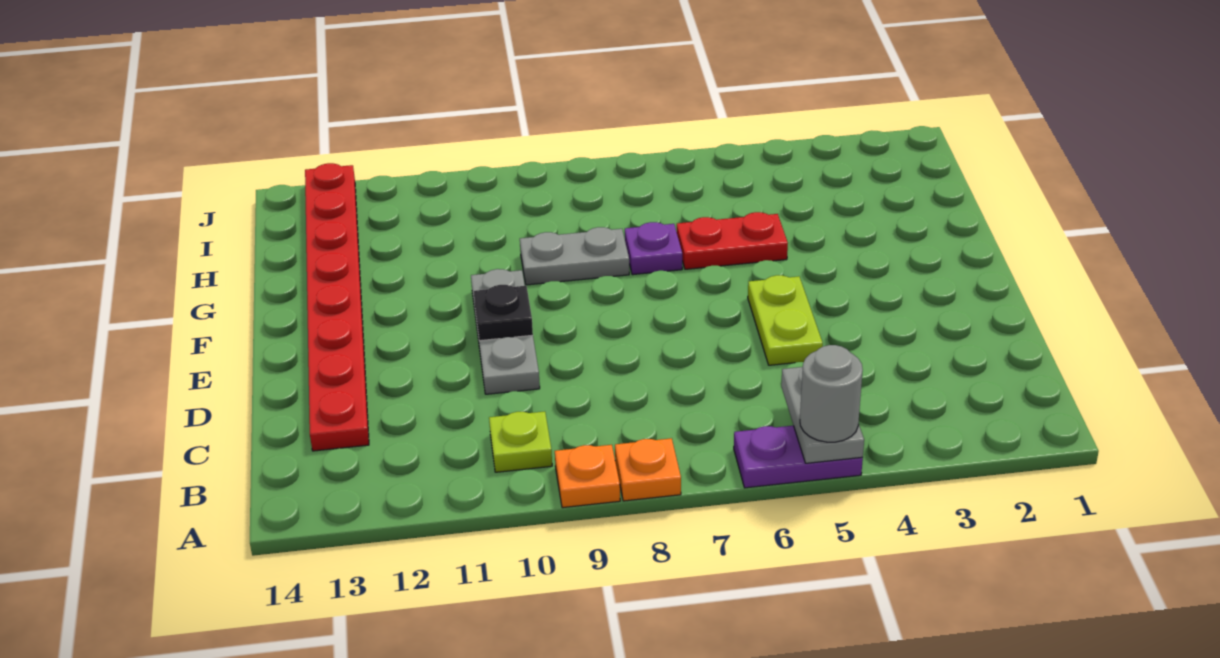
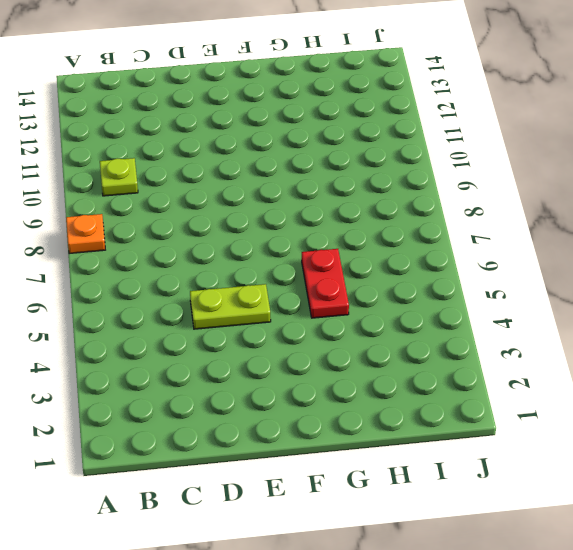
none -> purple plate A5:A6 level 1
none -> orange plate A9 level 1
none -> red plate C13:J13 level 1

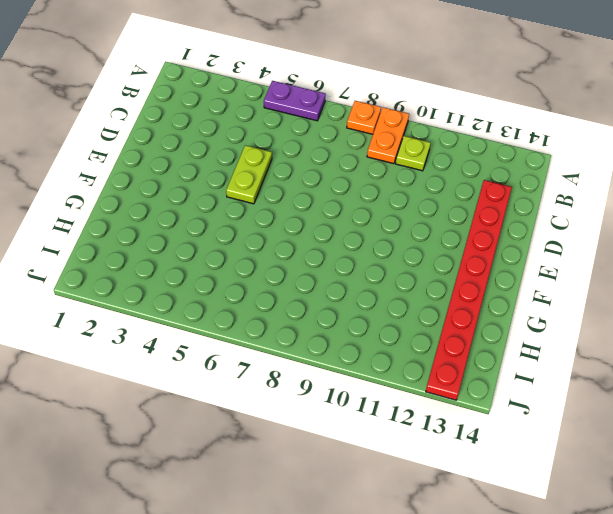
orange plate A9:B9 level 1 -> orange plate A9 level 1
none -> grey plate D10:F10 level 1
none -> red plate G5:G6 level 1
none -> purple plate G7 level 1

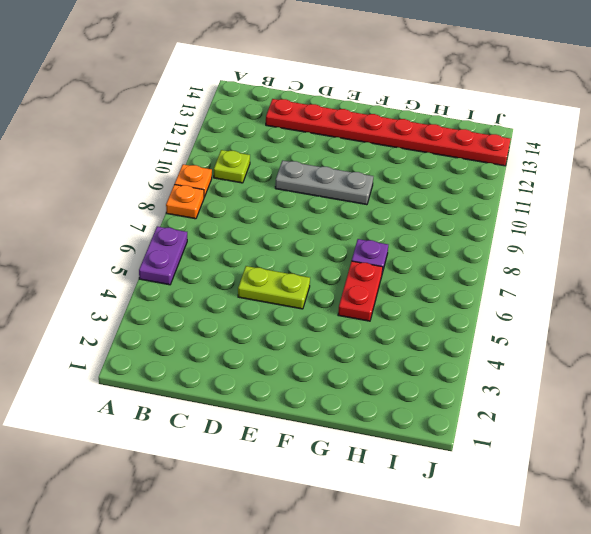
none -> grey plate G8:G9 level 1
none -> grey plate A5:B5 level 2
none -> black plate E10 level 2

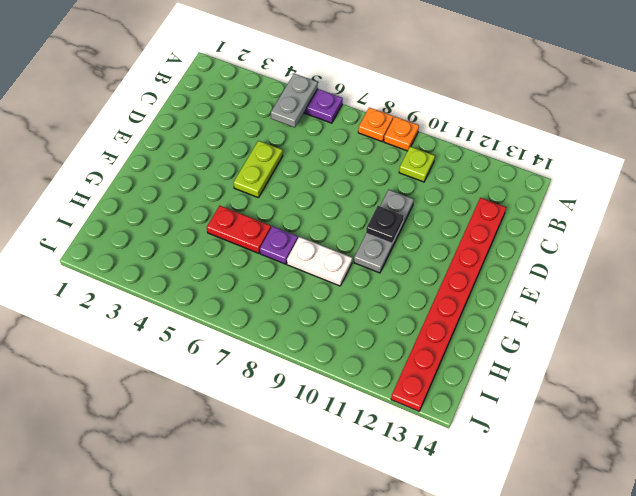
white plate G8:G9 level 1 -> grey plate G8:G9 level 1
none -> grey round brick A5 level 3

